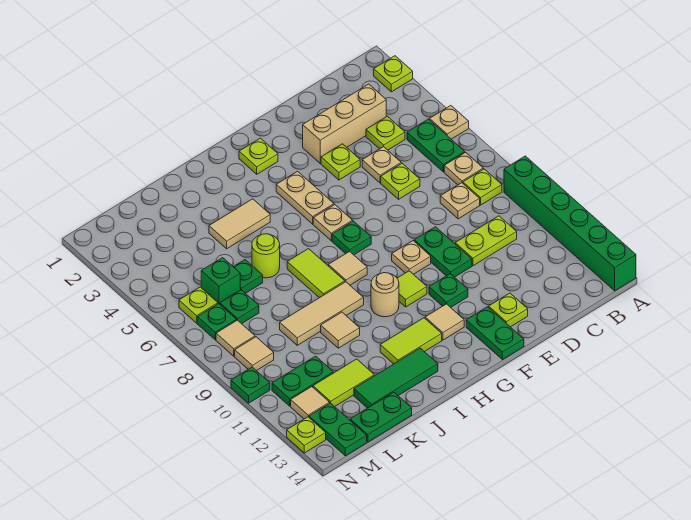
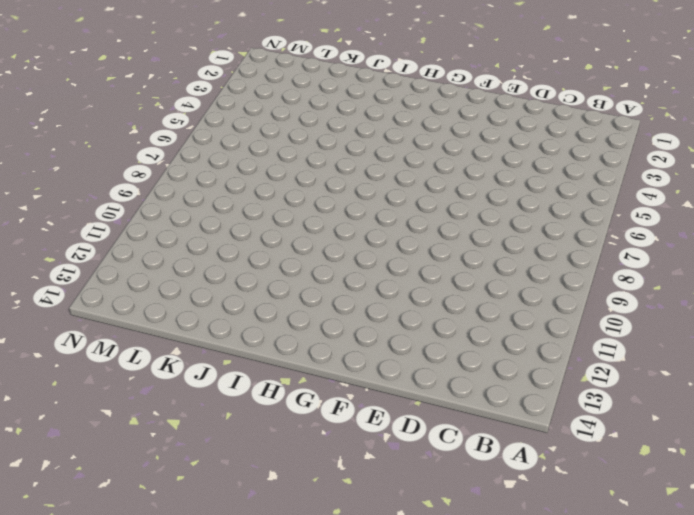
none -> lime plate A2 level 1
none -> tan plate A5 level 1
none -> green brick A9:A14 level 1
none -> green plate B5:B6 level 1

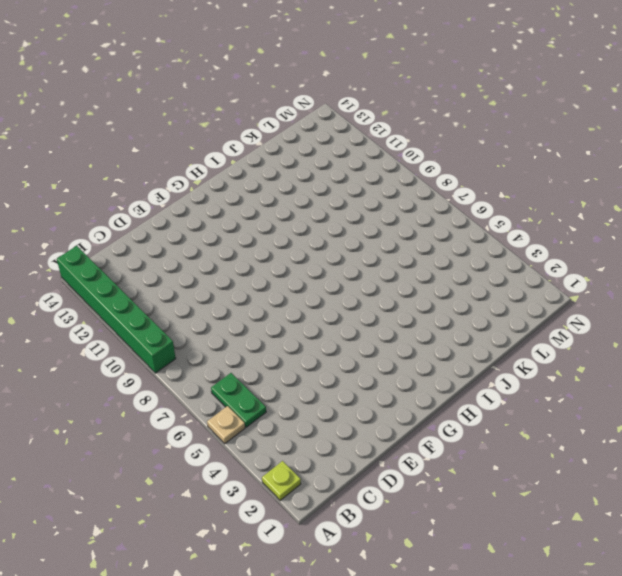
none -> tan plate B7 level 1
none -> lime plate B8 level 1
none -> tan brick C3:E3 level 1
none -> lime plate C4 level 1

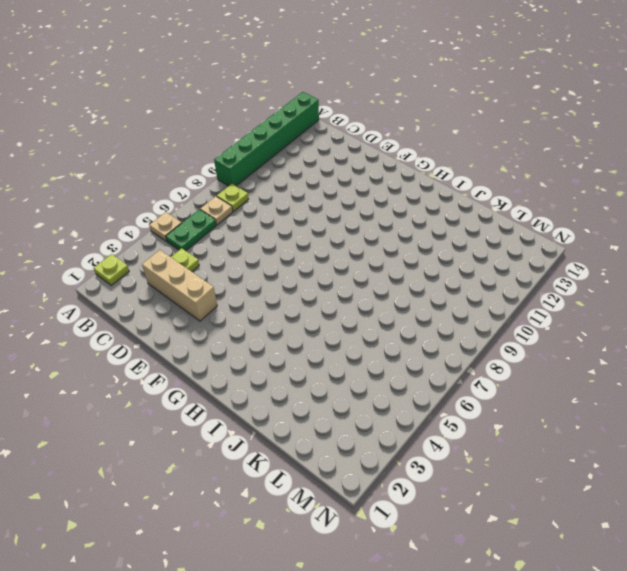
none -> tan plate C8 level 1
none -> lime plate C10:D10 level 1
none -> tan plate D5 level 1
none -> lime plate D6 level 1

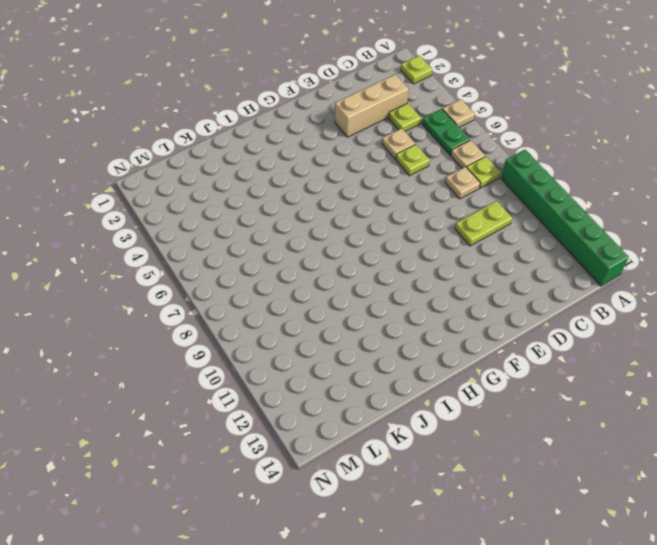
none -> lime plate E4 level 1
none -> green plate E9:E10 level 1
none -> lime plate E13 level 1
none -> tan plate F9 level 1

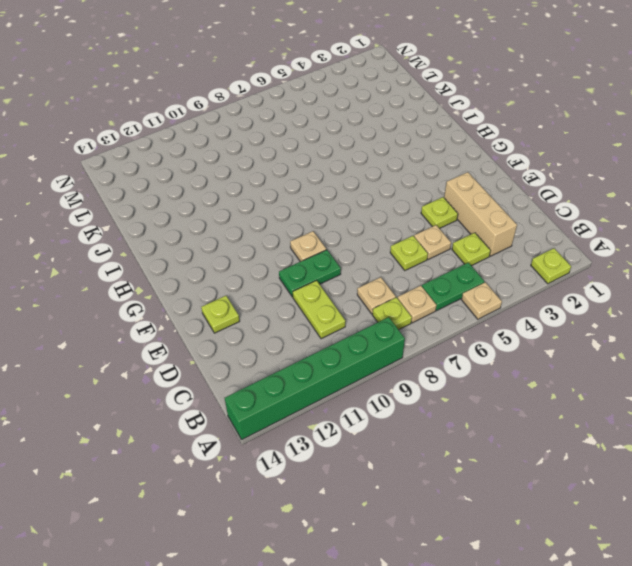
none -> green plate F11 level 1
none -> green plate F13:F14 level 1
none -> lime plate G2 level 1
none -> tan plate G4:G5 level 1

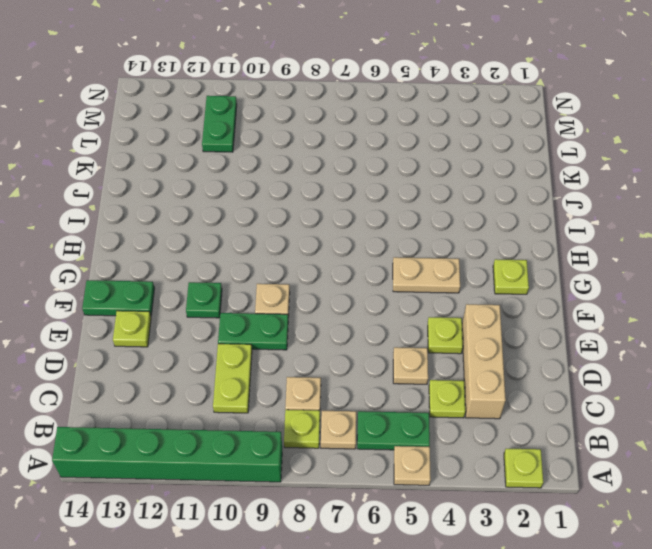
none -> lime plate D6 level 1
none -> tan plate G6 level 1
none -> green plate G7 level 1
none -> lime tile G10 level 1

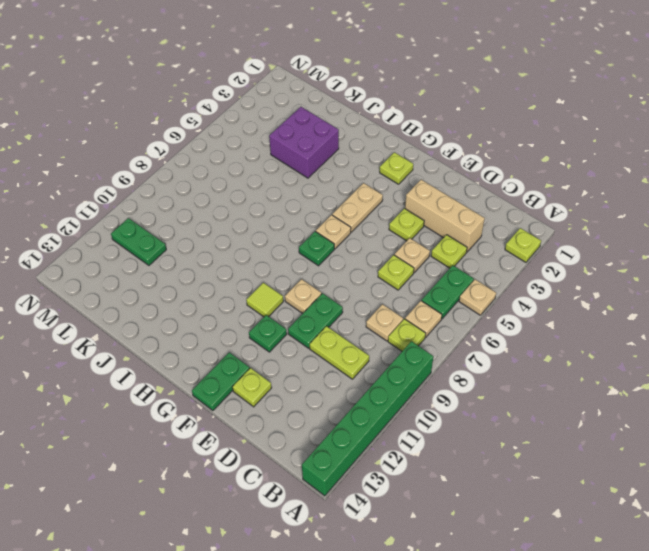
purple brick J3:K4 level 1 -> tan tile I4:J4 level 1
none -> tan tile G12 level 1
none -> tan tile H8 level 1
none -> tan round brick H10 level 1
none -> lime tile H12:I12 level 1

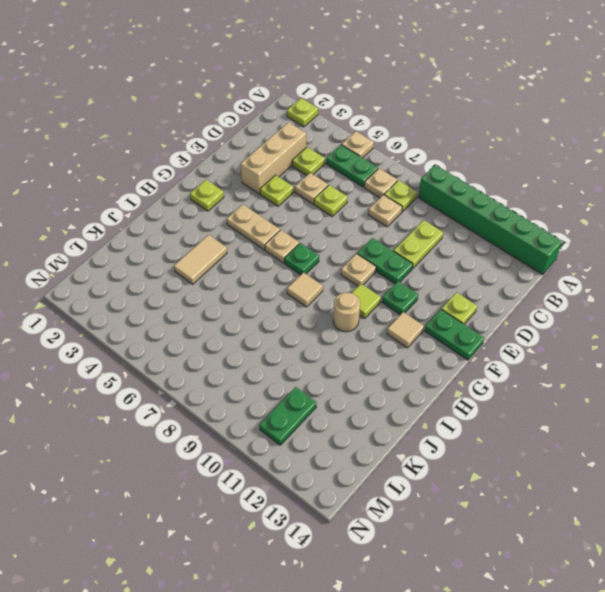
none -> lime tile H12:I12 level 1
none -> lime tile I7:I8 level 1
none -> tan tile I9:K9 level 1
none -> green tile I13:K13 level 1

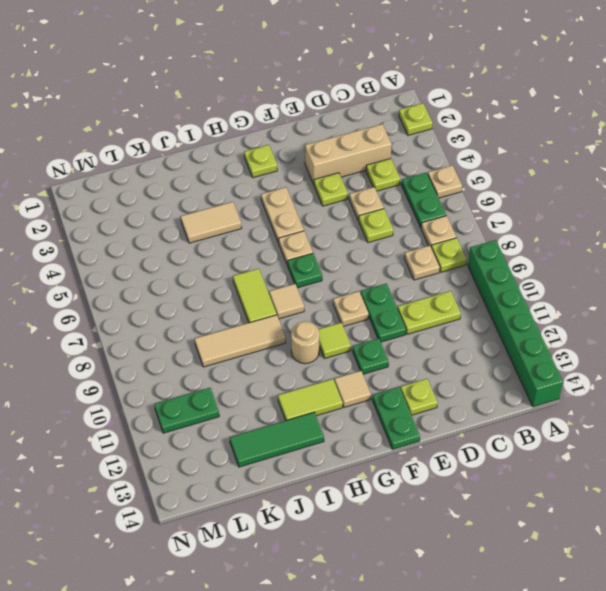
none -> lime round brick J6 level 1
none -> tan tile J10 level 1
none -> green plate K6 level 1
none -> lime tile K12:L12 level 1

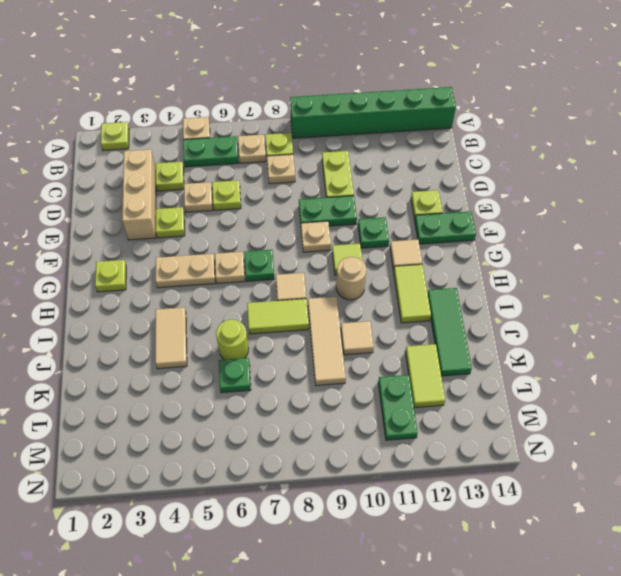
none -> green plate K14:L14 level 1
none -> green brick L6 level 1
none -> green plate L7 level 1
none -> lime plate M6 level 1

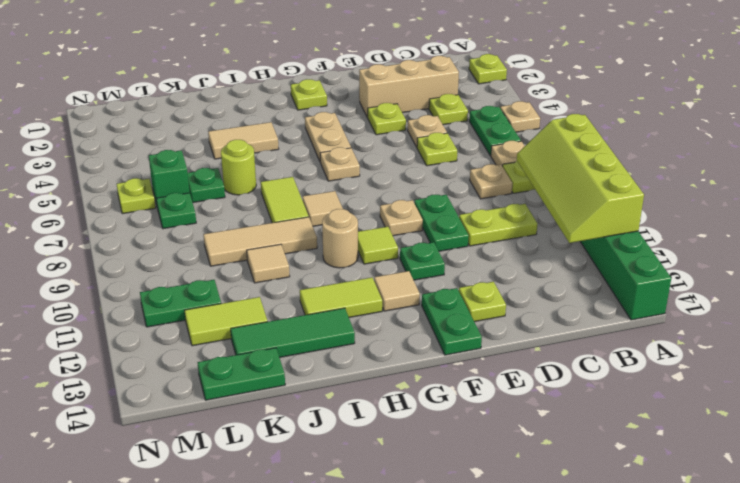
lime slope A9:B12 level 2 top A -> none
none -> green plate G7 level 1
none -> green plate M7 level 1
none -> tan tile M8 level 1
none -> tan tile M9 level 1

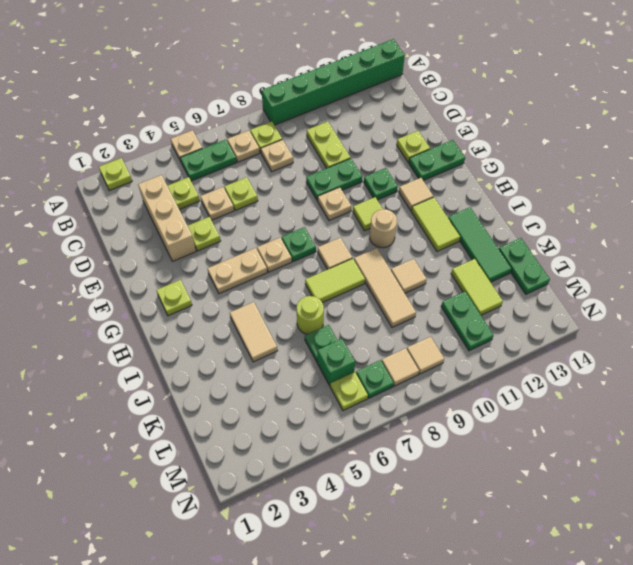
none -> green plate L7 level 1
none -> tan tile M12 level 1
none -> green plate M13:M14 level 1
none -> green plate N10 level 1

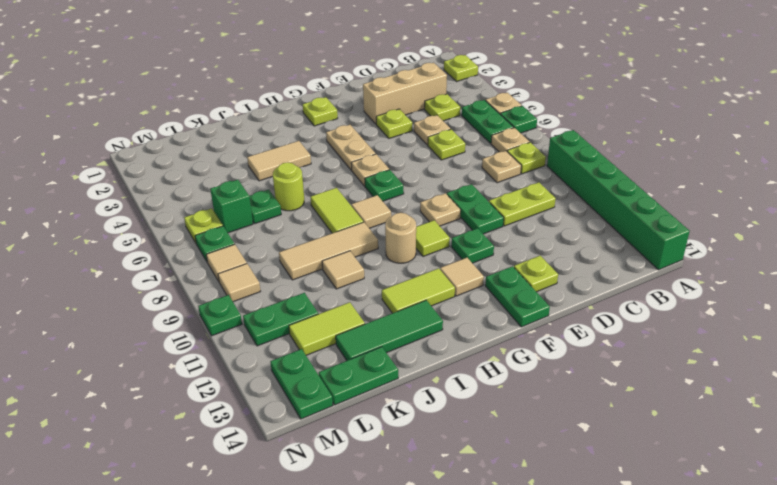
green plate A6 level 1 -> green plate L7 level 1
none -> tan tile M12 level 1
none -> lime plate N13 level 1

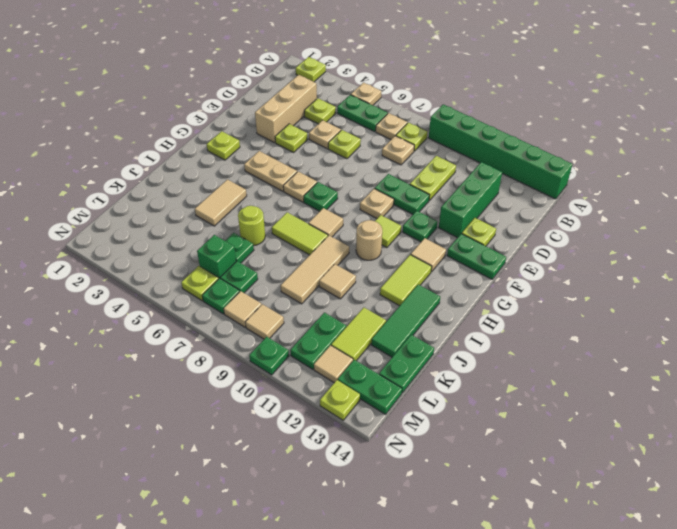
green brick C12:E12 level 1 -> none

